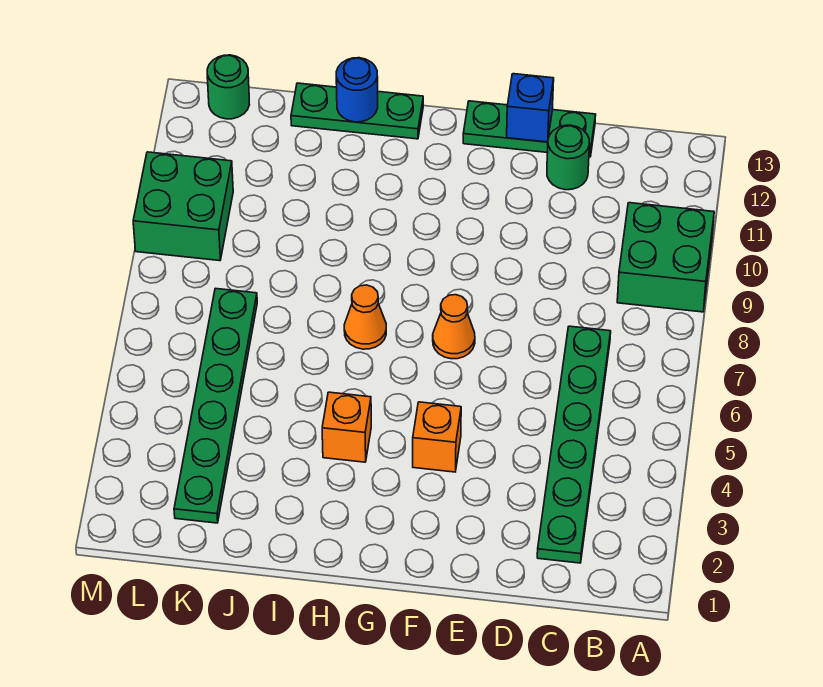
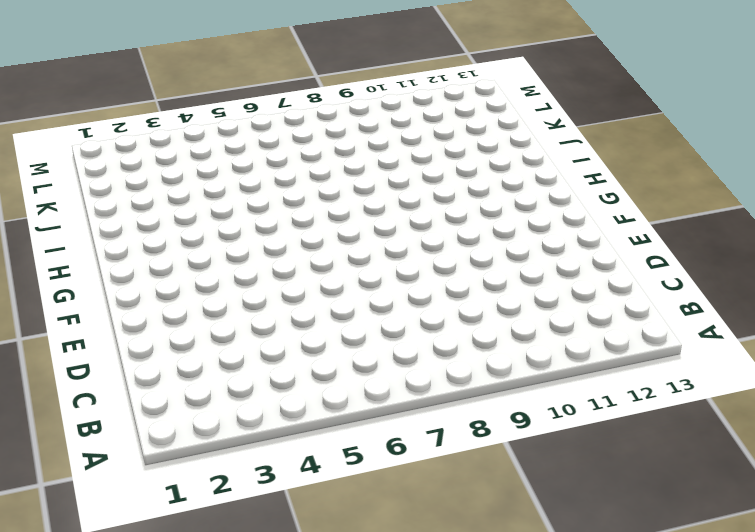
none -> green brick A9:B10 level 1
none -> green plate C2:C7 level 1
none -> green round brick D12 level 1

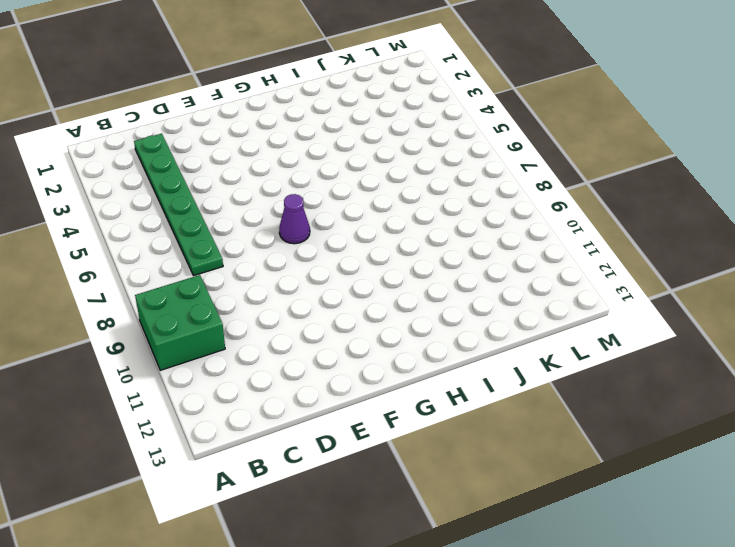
purple cone F7 level 1 -> orange cone F7 level 1
none -> green round brick D12 level 1
none -> green plate D13:F13 level 1
none -> orange brick F4 level 1

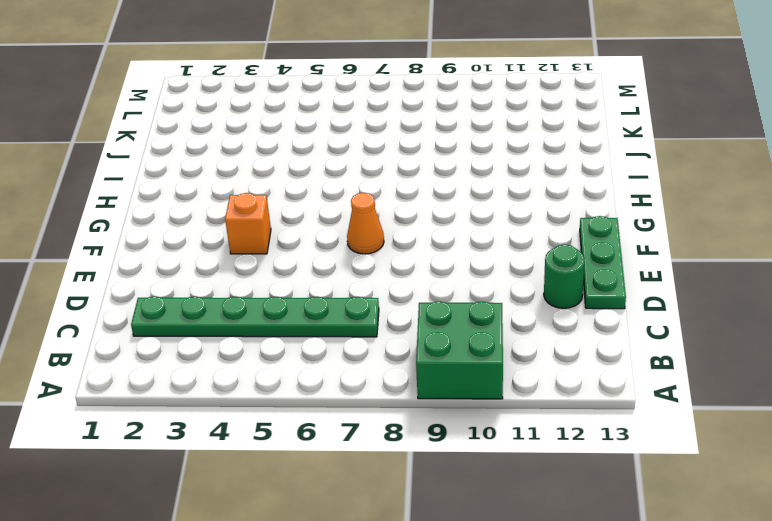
none -> orange brick H4 level 1
none -> orange cone H7 level 1
none -> green plate H13:J13 level 1

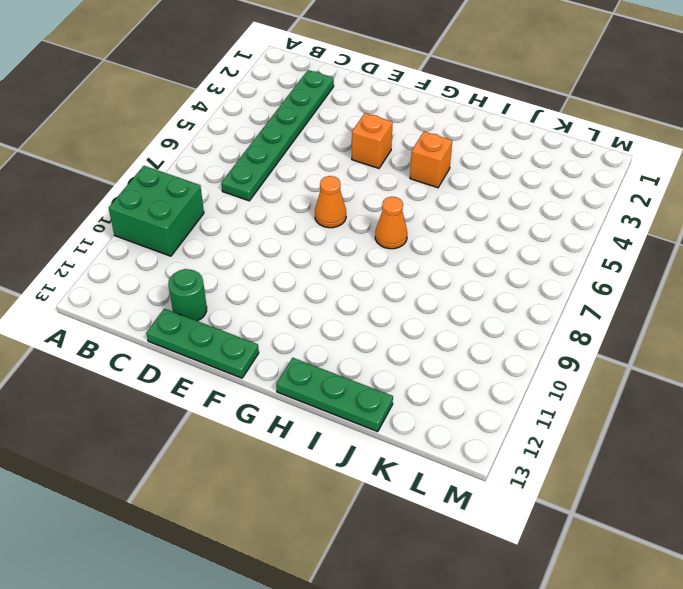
none -> green plate K2:K7 level 1
none -> green brick L9:M10 level 1
none -> green round brick L13 level 1

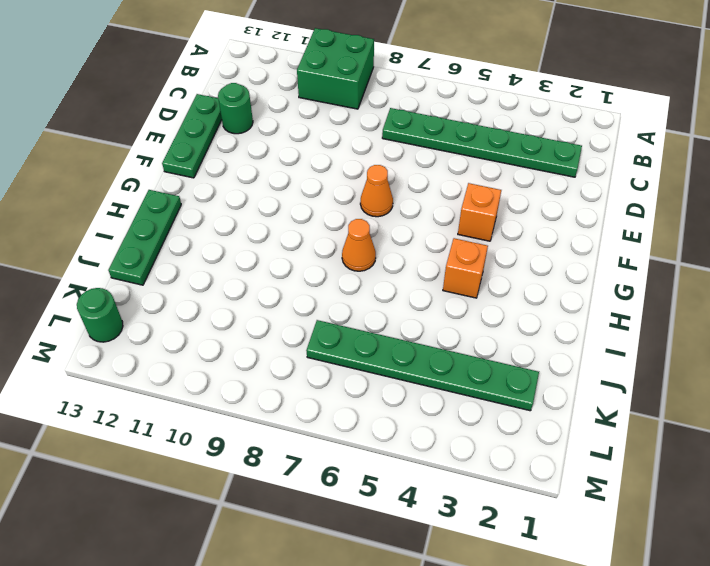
none -> green brick L9:M10 level 1
none -> blue brick E13 level 2
none -> blue round brick I13 level 2

